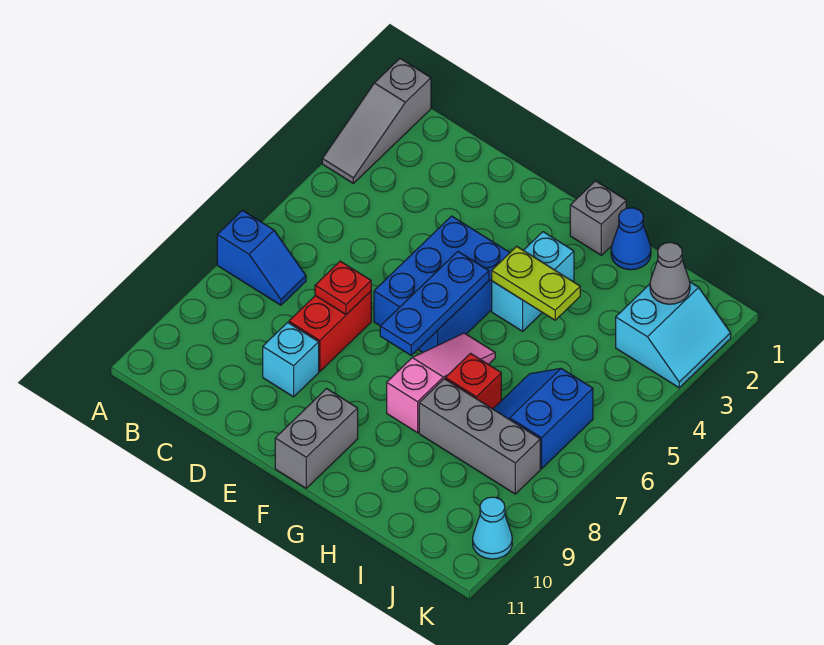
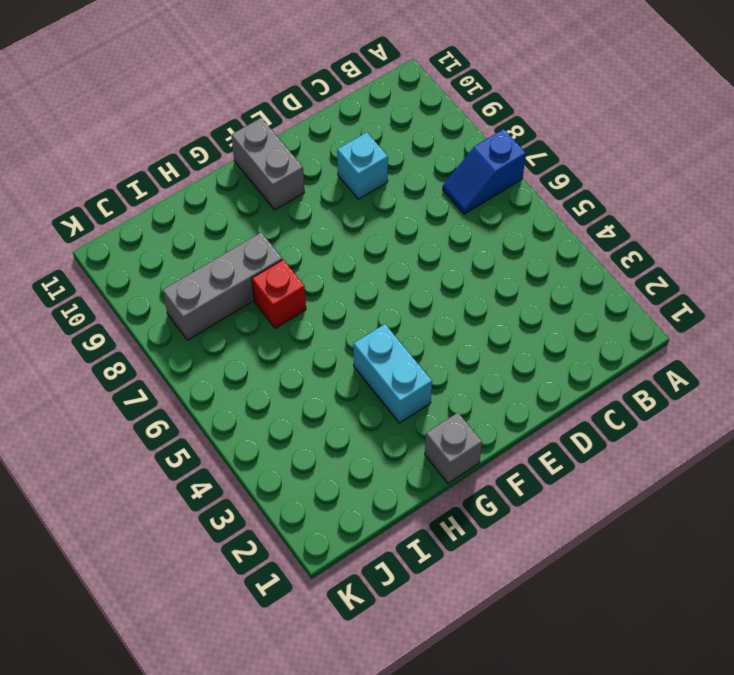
none -> grey slope A1:A3 level 1 top 1
none -> red brick D7:D8 level 1
none -> blue brick E4:F6 level 1

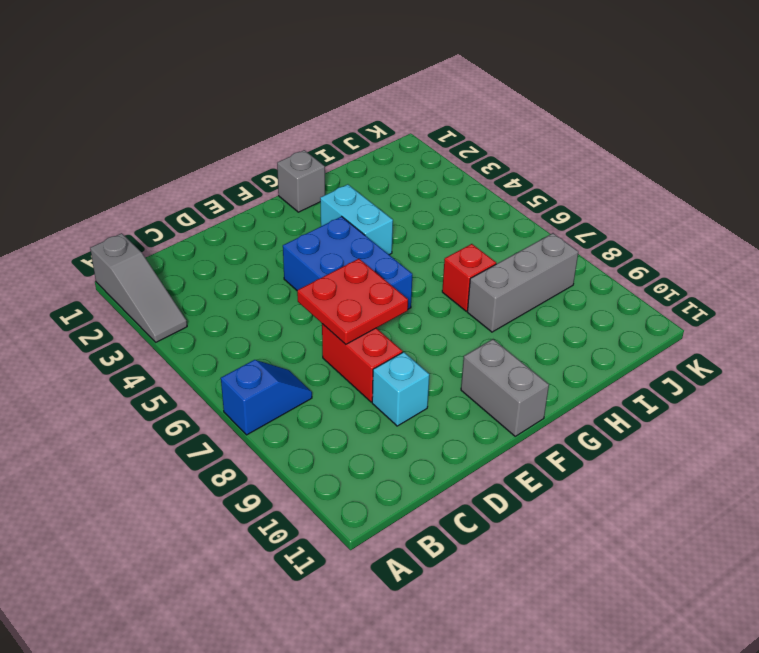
red plate D6:E7 level 2 -> red plate D7 level 2
none -> pink slope G6:G8 level 1 top 8
none -> blue cone H1 level 1
none -> blue slope I6:J7 level 1 top J

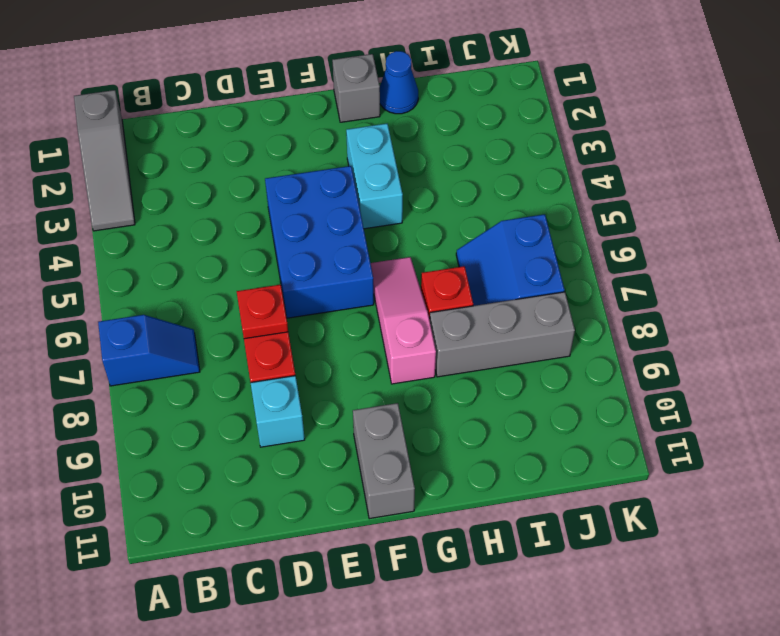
none -> cyan slope J2:K3 level 1 top J
none -> cyan cone K10 level 1
none -> blue plate F5:F7 level 2

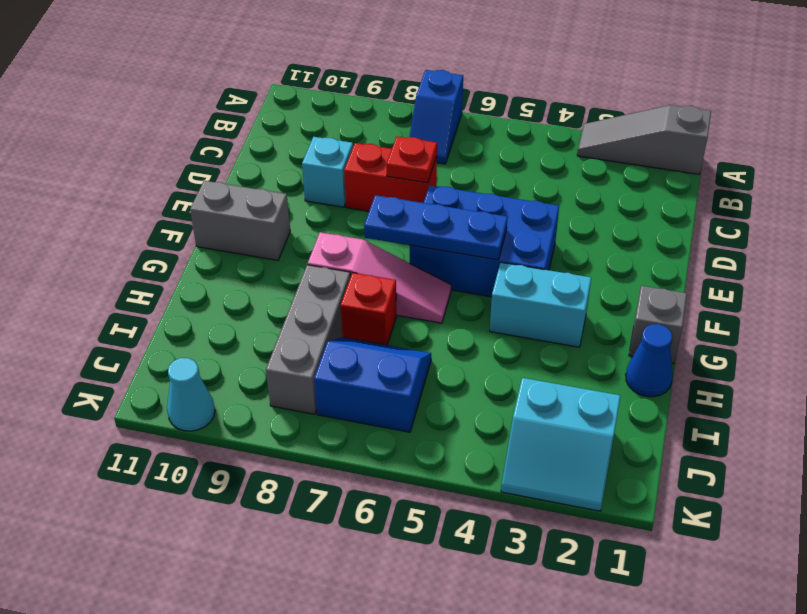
none -> lime plate G4:H4 level 2
none -> grey cone J2 level 2

